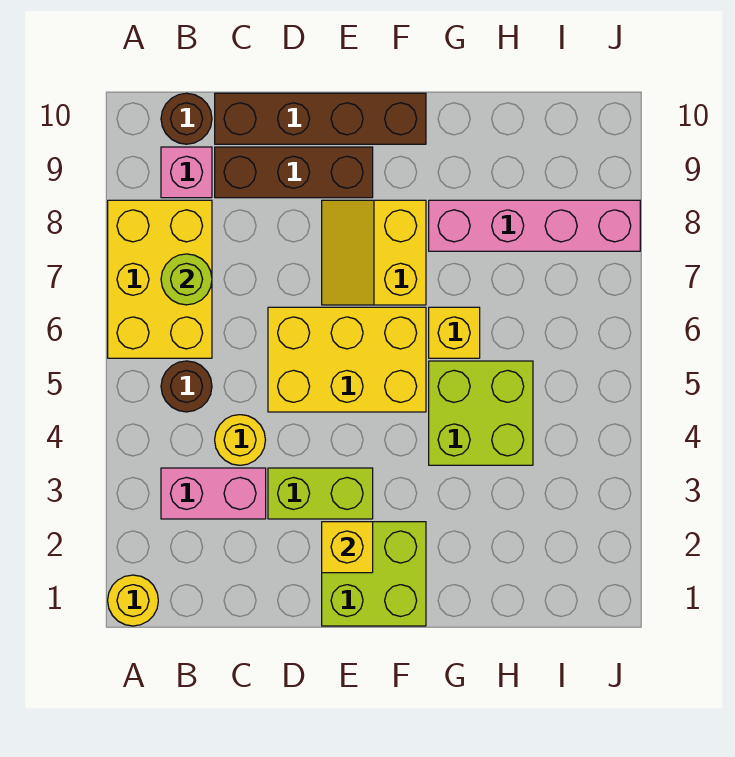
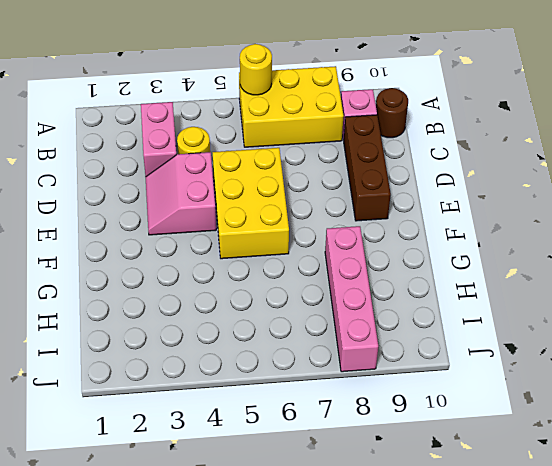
yellow round brick A6 level 2 -> yellow round brick A1 level 1
pink slope D3:E4 level 1 top 4 -> lime brick D3:E3 level 1
none -> brown round brick B5 level 1
none -> brown brick C10:F10 level 1
none -> lime brick E1:F2 level 1

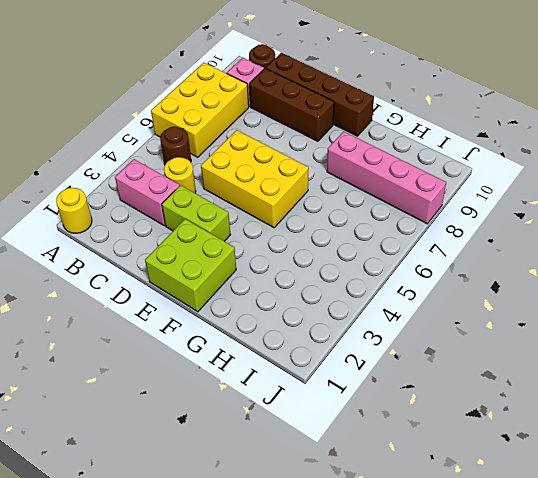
none -> yellow slope E7:F8 level 1 top F
none -> lime brick G4:H5 level 1
none -> yellow brick G6 level 1

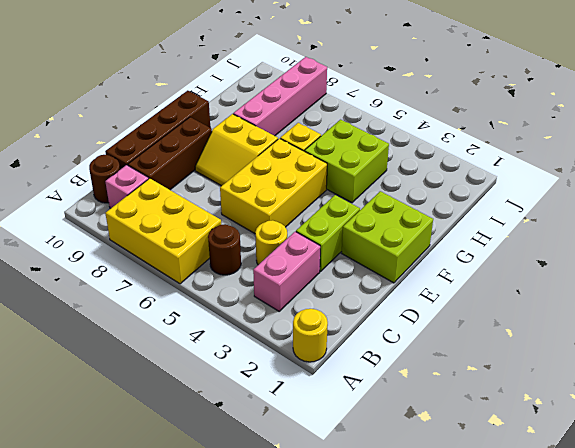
none -> lime round brick B7 level 2
none -> yellow brick E2 level 2

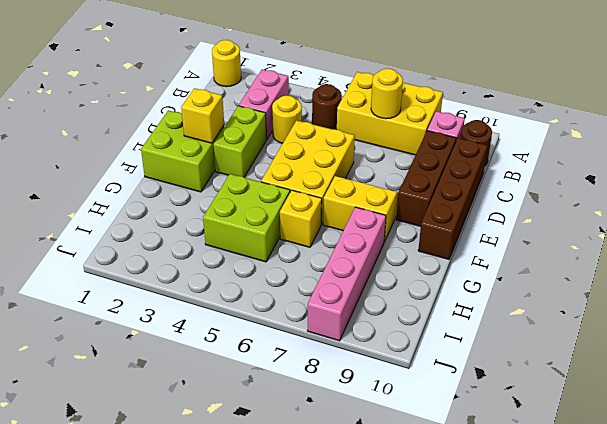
yellow round brick B7 level 2 -> lime round brick B7 level 2

